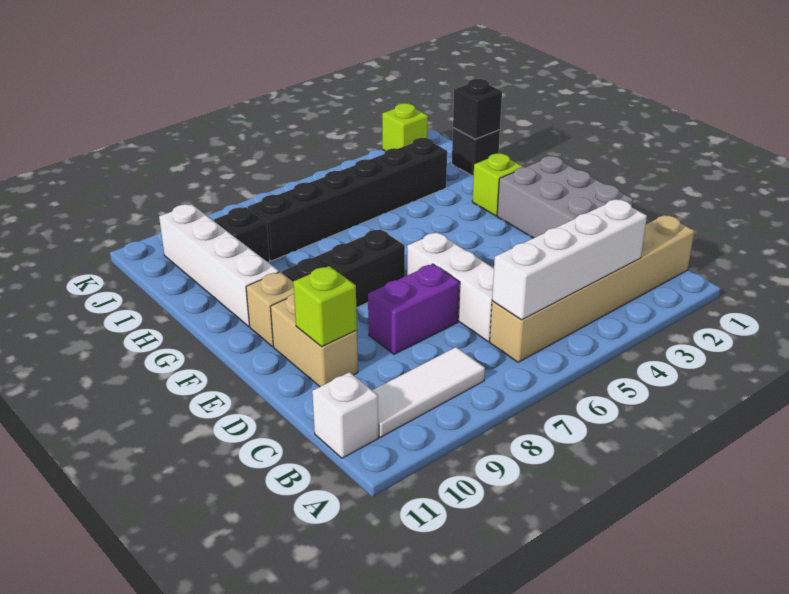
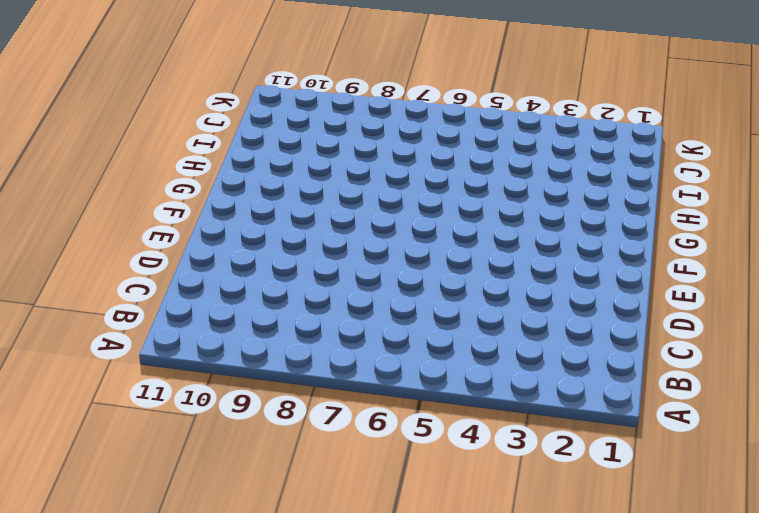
none -> tan brick B1:B6 level 1
none -> white tile B8:B10 level 1
none -> white brick B11 level 1

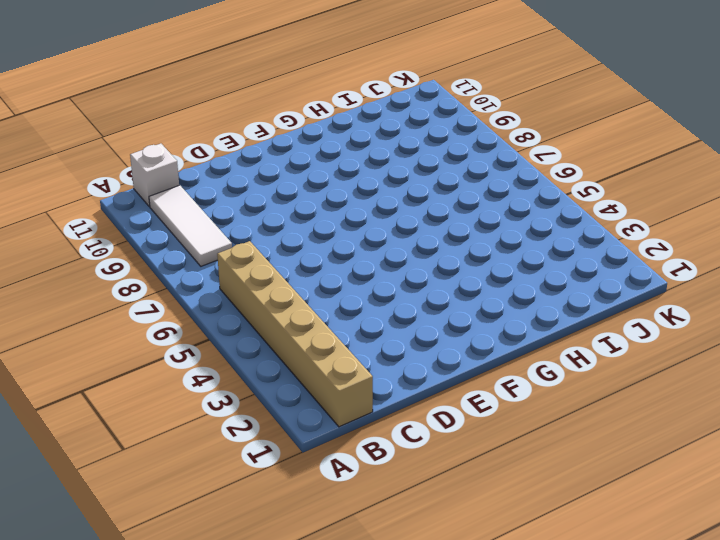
none -> white brick C6:E6 level 1
none -> grey brick D1:F2 level 1
none -> purple brick D7:D8 level 1

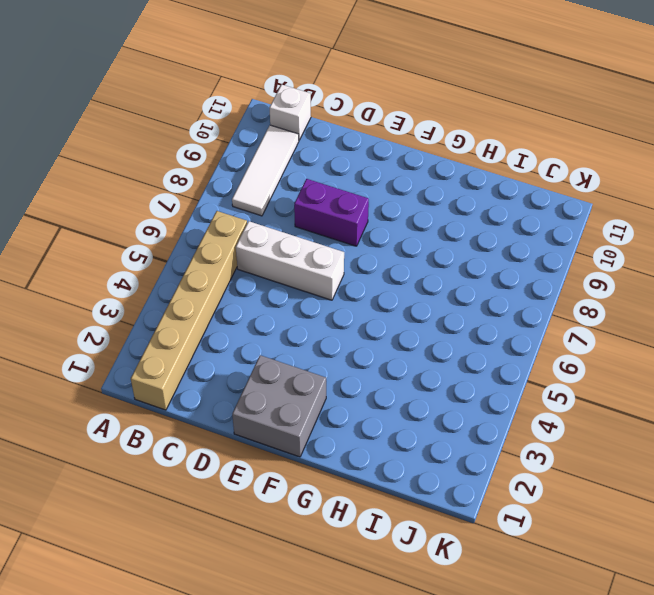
purple brick D8:E8 level 1 -> purple brick D7:D8 level 1
grey brick E1:F2 level 1 -> grey brick D1:F2 level 1
none -> tan brick D10:E10 level 1
none -> black brick F7:F9 level 1
none -> tan brick F10 level 1

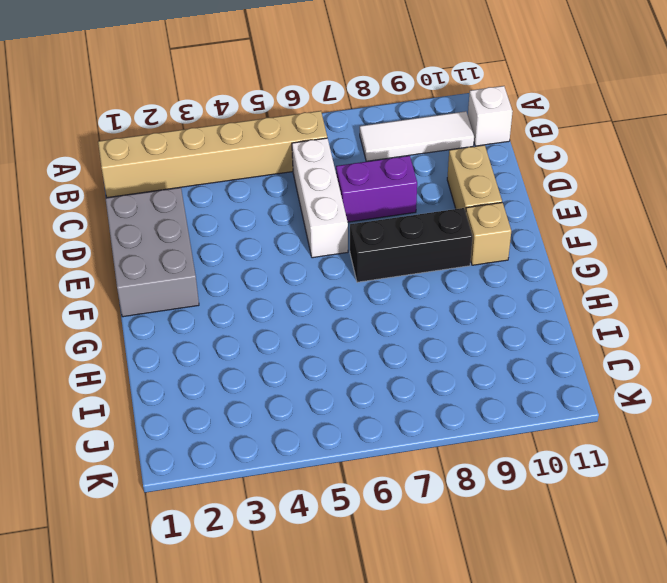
none -> lime brick G2 level 1
none -> white brick G10:J10 level 1
none -> black brick I1 level 1

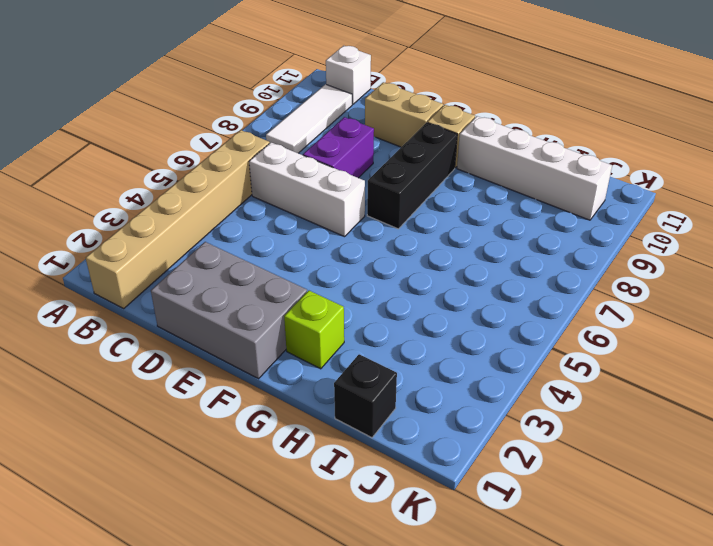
none -> black brick I3:I8 level 1
none -> black brick I9 level 1
none -> lime brick K2 level 1

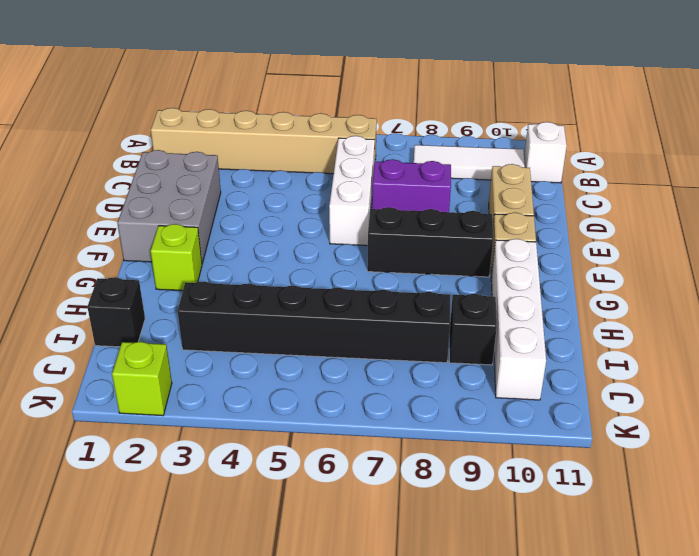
none -> white brick B3:B6 level 2
none -> lime brick D10 level 2
none -> black brick I1 level 2

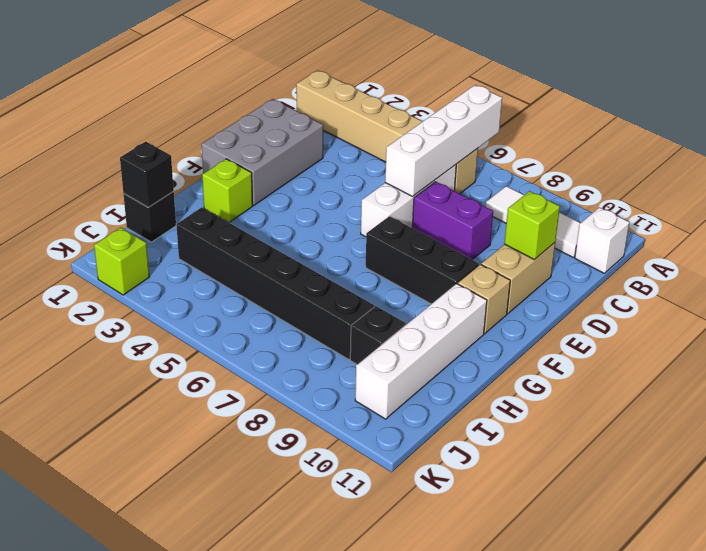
white brick A6:D6 level 2 -> white brick B3:B6 level 2

